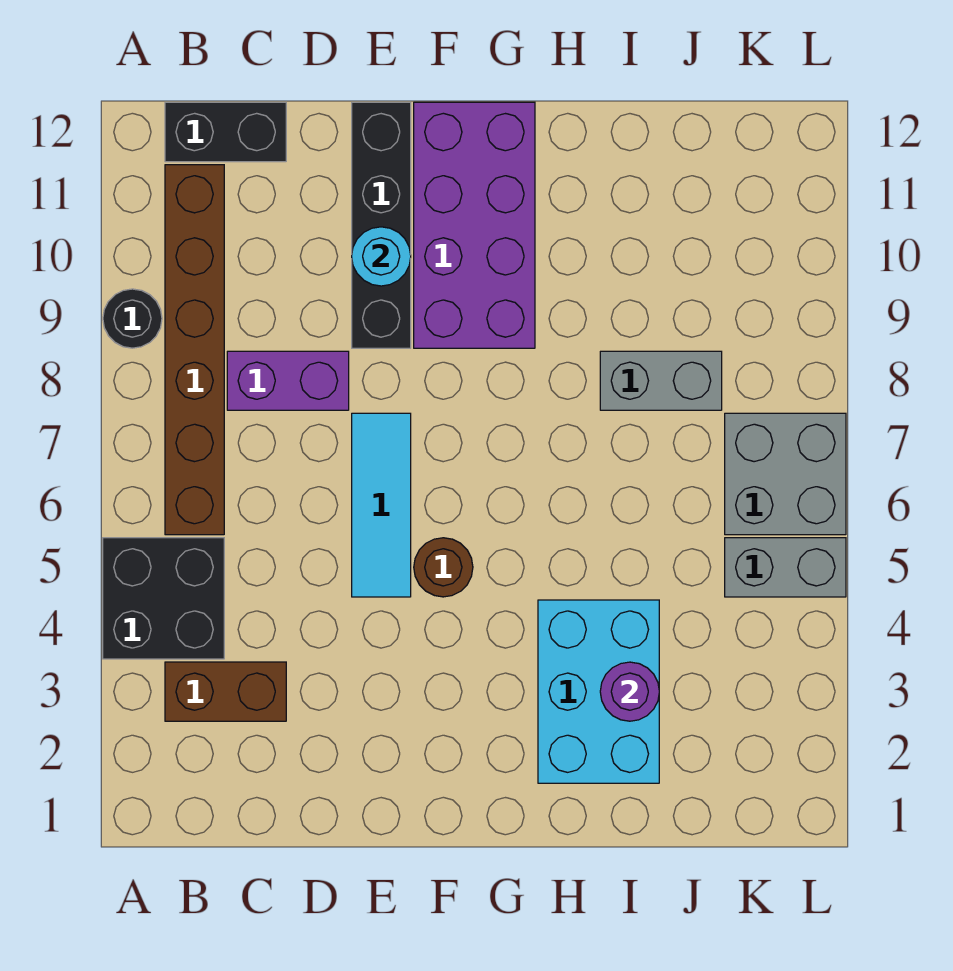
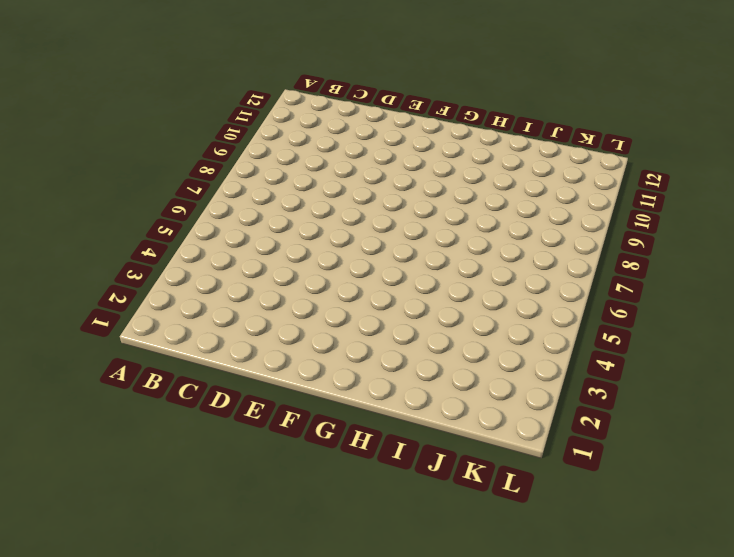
none -> black brick A4:B5 level 1
none -> black round brick A9 level 1
none -> brown brick B3:C3 level 1

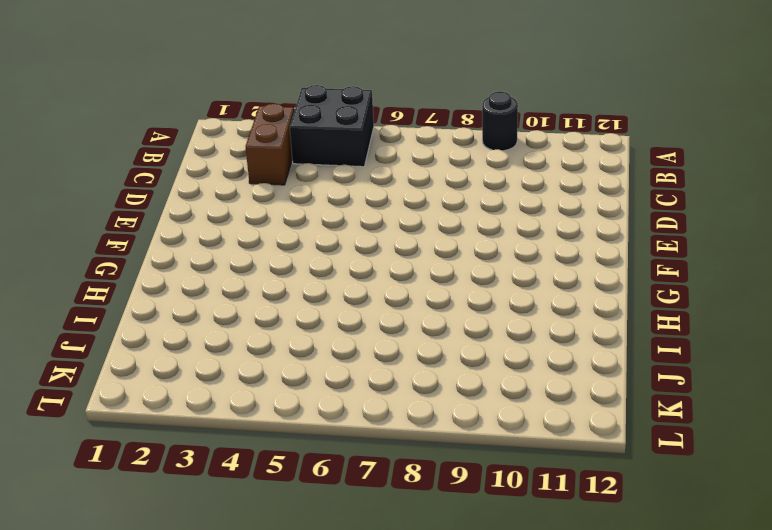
none -> brown brick B6:B11 level 1
none -> black brick B12:C12 level 1
none -> purple brick C8:D8 level 1

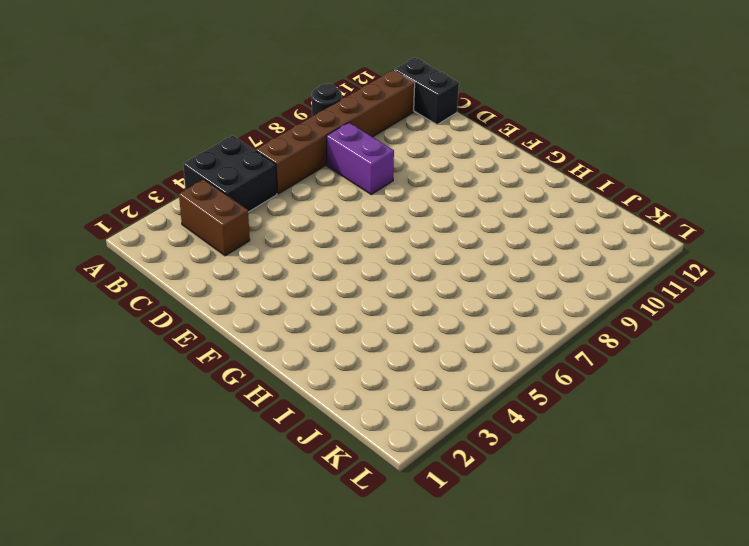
none -> cyan tile E5:E7 level 1
none -> black brick E9:E12 level 1
none -> brown round brick F5 level 1

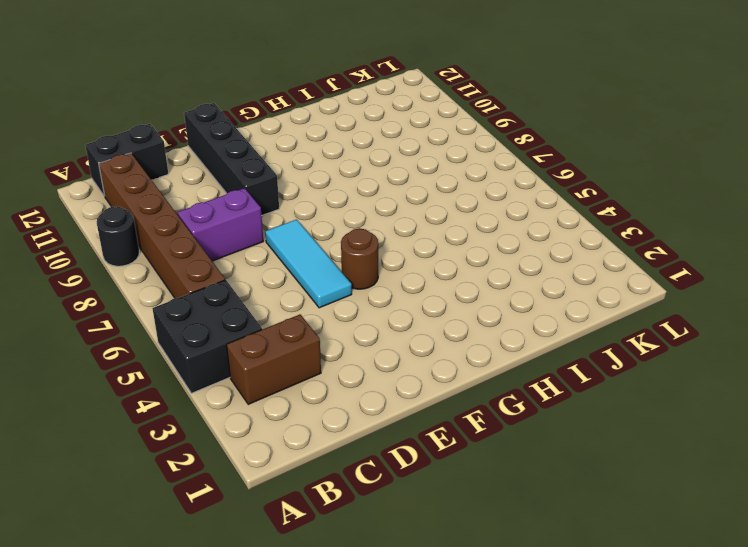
none -> purple brick F9:G12 level 1
none -> cyan brick H2:I4 level 1
none -> grey brick I8:J8 level 1

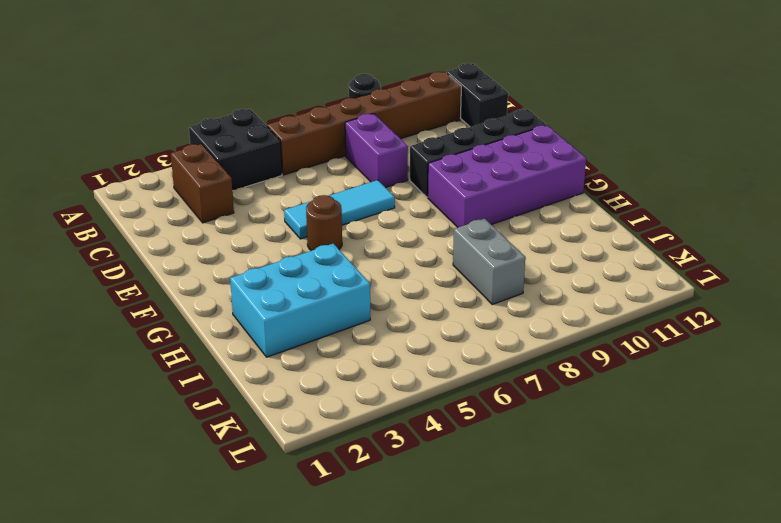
none -> grey brick K5:L5 level 1
none -> grey brick K6:L7 level 1
none -> cyan round brick E10 level 2

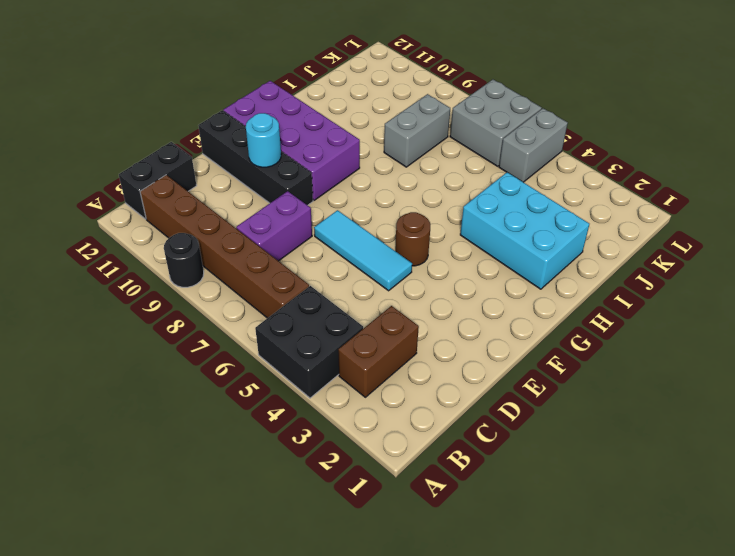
none -> purple round brick I3 level 2

